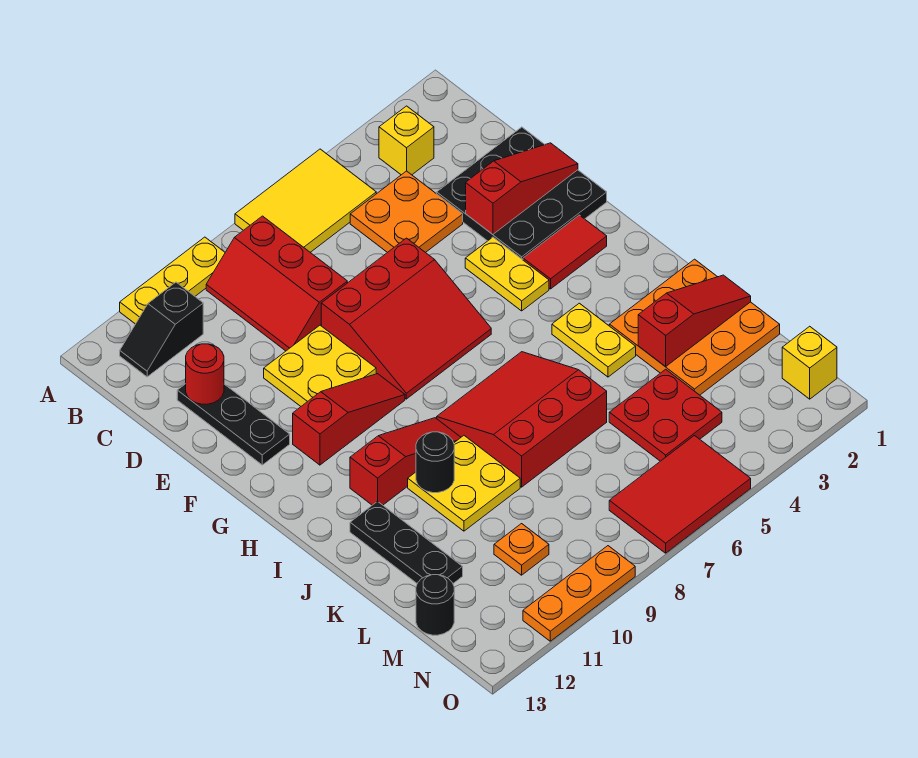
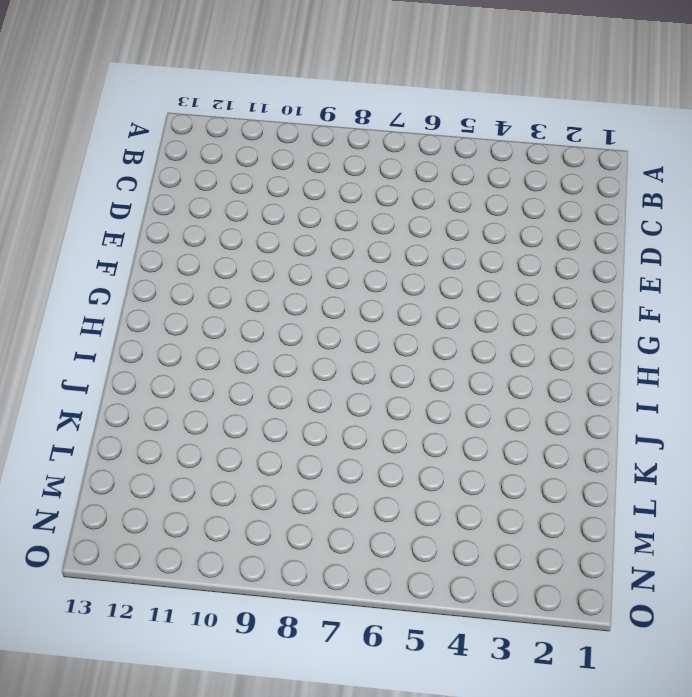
none -> yellow tile A5:B7 level 1
none -> yellow plate A9:A11 level 1
none -> yellow brick B3 level 1

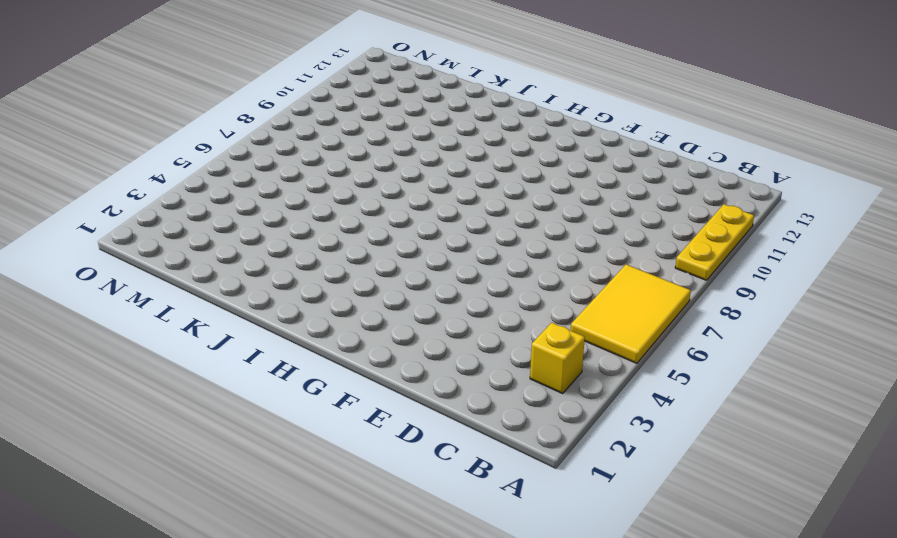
none -> red slope B8:D9 level 1 top 8
none -> black slope B11:B12 level 1 top 11
none -> orange plate C4:D5 level 1

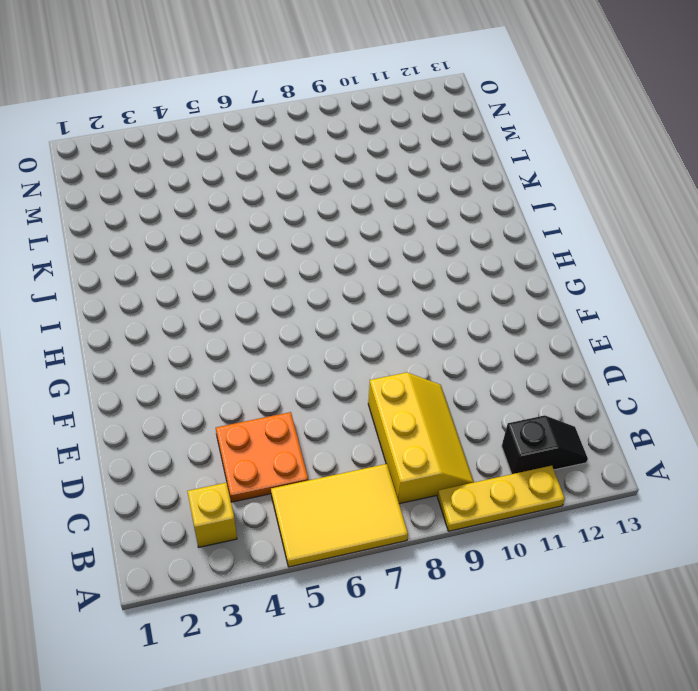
yellow slope B8:D9 level 1 top 8 -> red slope B8:D9 level 1 top 8
none -> black plate D1:F3 level 1
none -> black plate D12:F12 level 1
none -> red slope E6:G8 level 1 top E

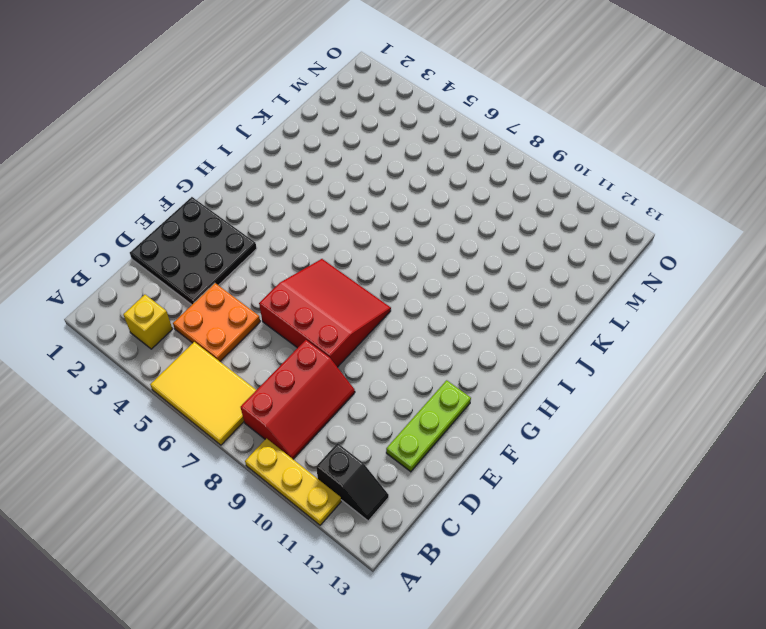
lime plate D12:F12 level 1 -> black plate D12:F12 level 1
none -> yellow plate E9:F10 level 1
none -> yellow plate F4:G4 level 1
none -> red tile G2:G3 level 1

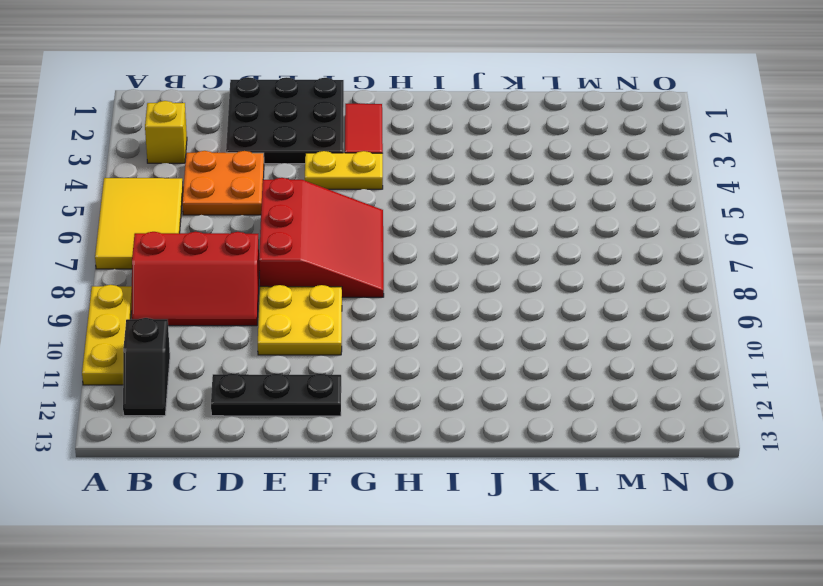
none -> red slope G9:G11 level 1 top 11
none -> yellow plate I4:J4 level 1
none -> red slope I6:K8 level 1 top K

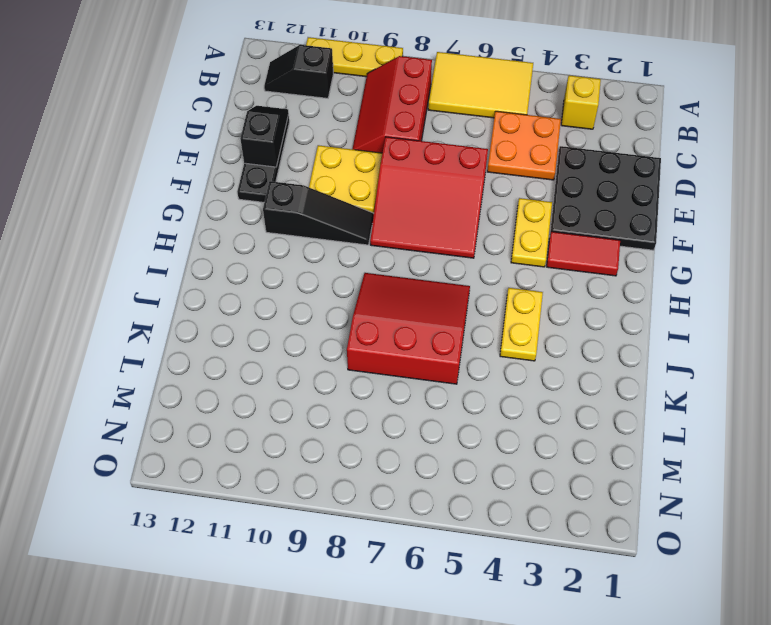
black slope D12:E12 level 2 top E -> red round brick D12 level 2
black slope G9:G11 level 1 top 11 -> red slope G9:G11 level 1 top 11
none -> red slope I9:I11 level 1 top 11
none -> orange plate J1:L3 level 1
none -> yellow plate J9:K10 level 1

